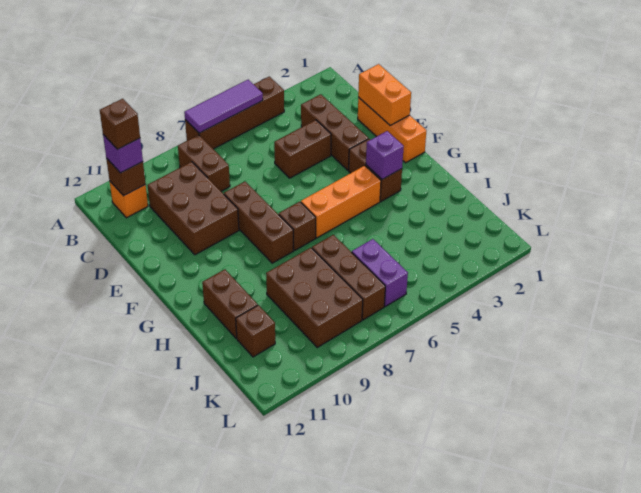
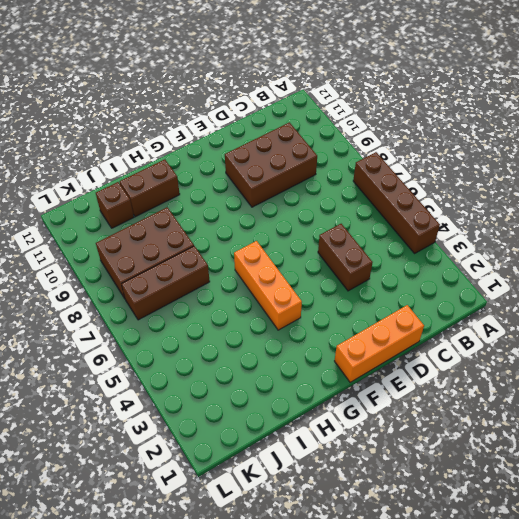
none -> brown brick B8:C8 level 1
none -> orange brick B11 level 1
none -> brown brick C3:E3 level 1

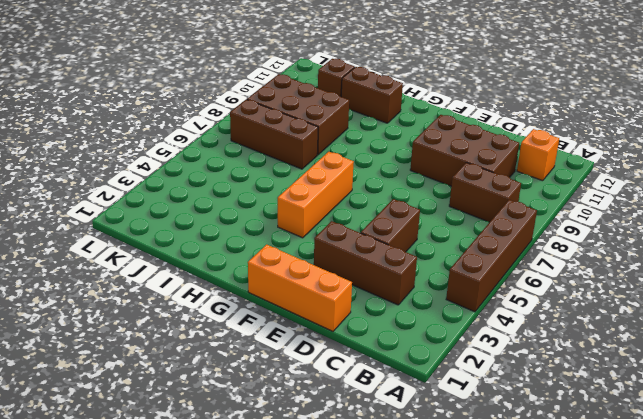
none -> brown brick E8:G8 level 1
none -> brown brick F3:G3 level 1
none -> brown brick G7 level 1

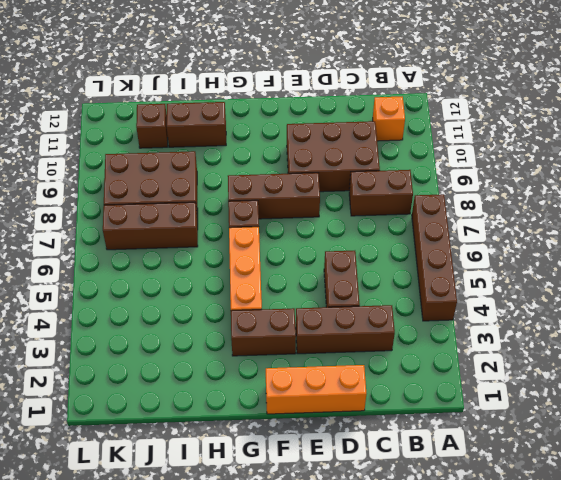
none -> purple brick J6:K6 level 1
none -> purple tile A5:A7 level 2
none -> brown brick B11 level 2

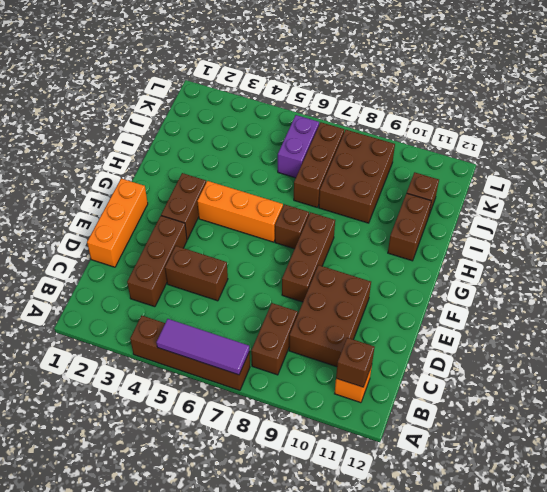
none -> orange brick D1:E1 level 2
none -> purple brick G3 level 2
none -> purple brick B11 level 3

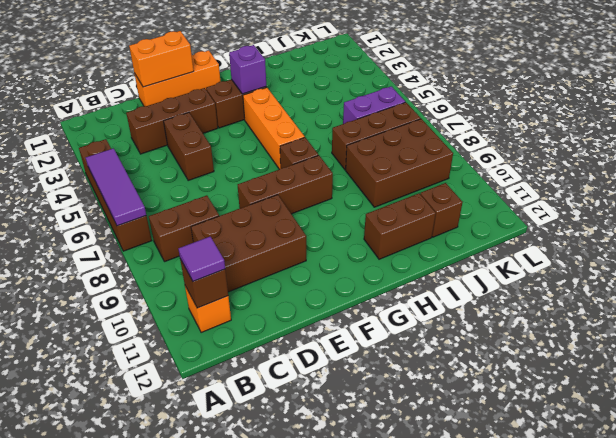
purple tile B11 level 3 -> purple brick B11 level 3
none -> brown brick B11 level 4

